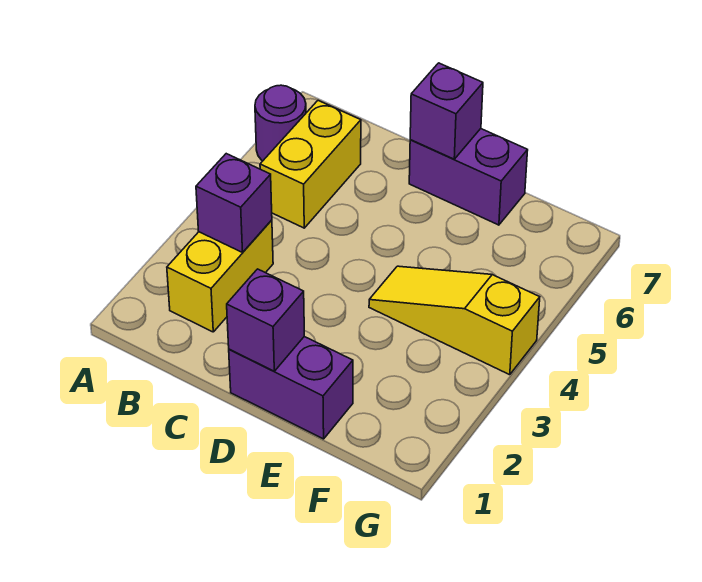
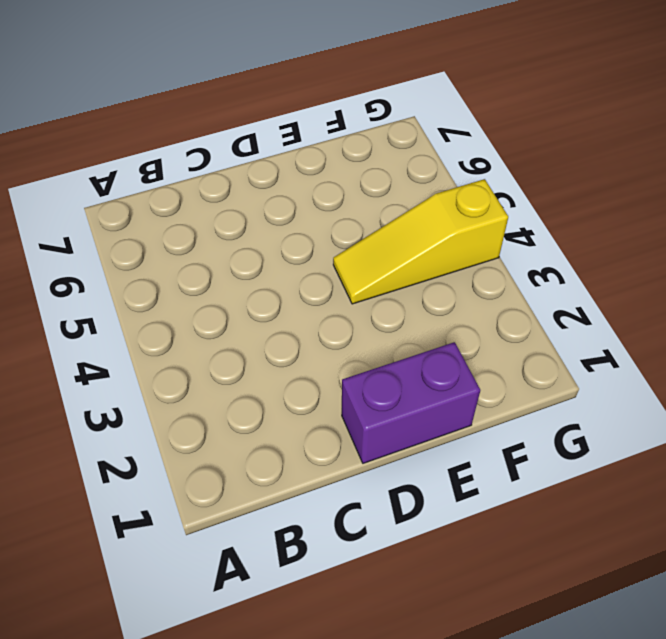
none -> purple round brick A6 level 1
none -> yellow brick B2:B3 level 1

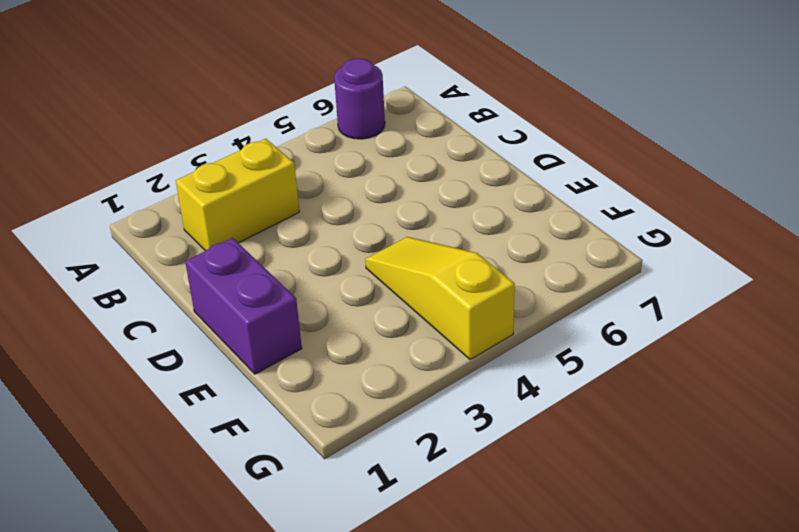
none -> yellow brick B5:B6 level 1
none -> purple brick D7:E7 level 1

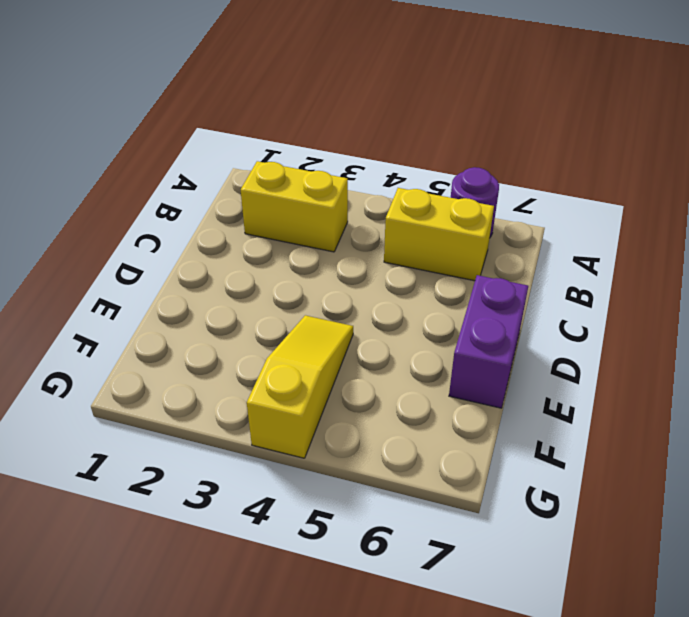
none -> purple brick D1:E1 level 1
none -> purple brick B3 level 2

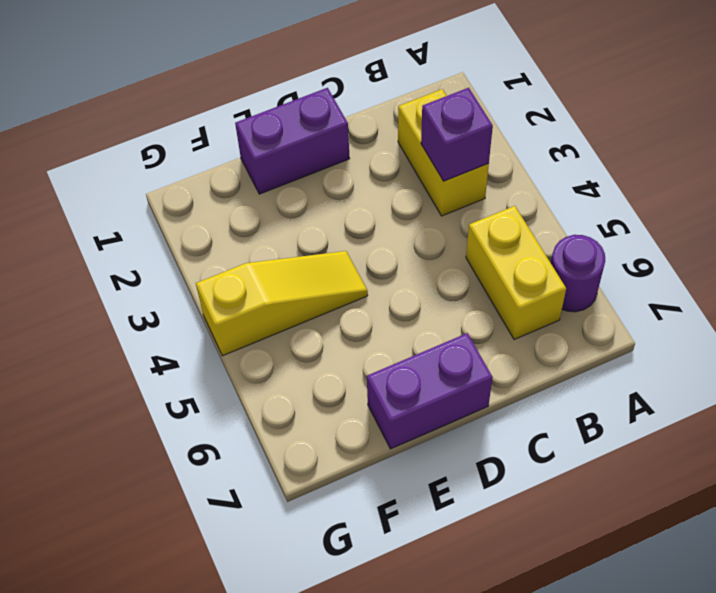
none -> purple brick D1 level 2
none -> purple brick D7 level 2

